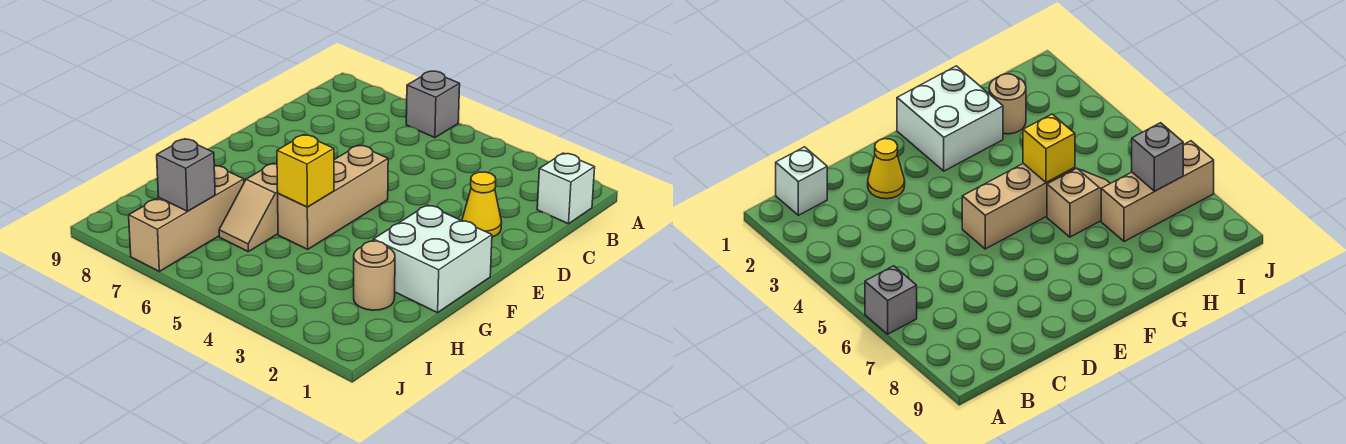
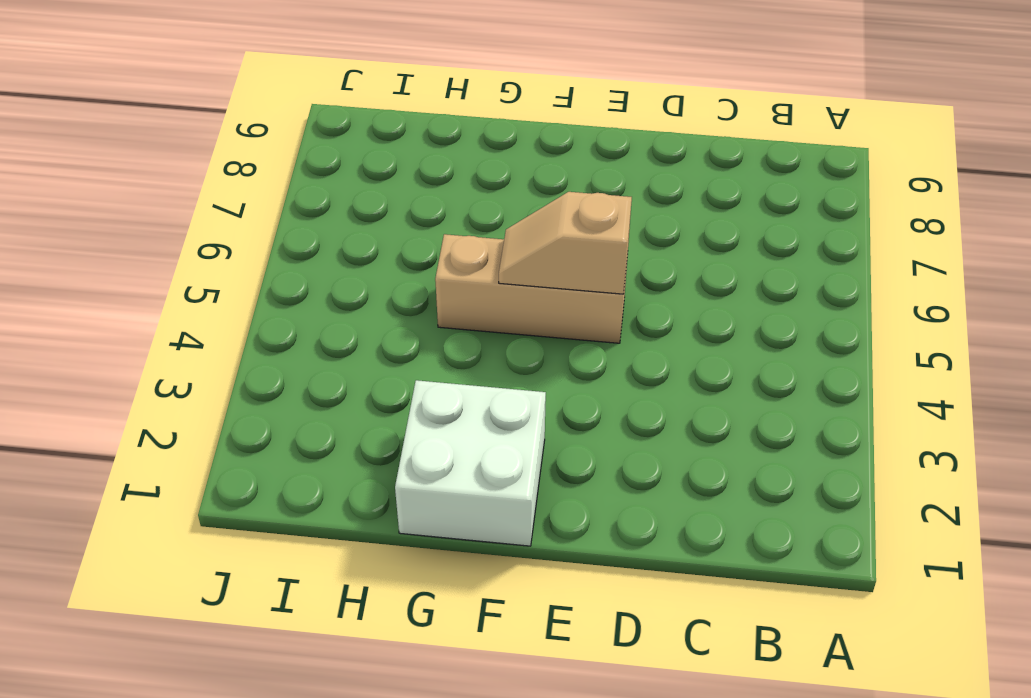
tan slope E5:F5 level 2 top E -> tan slope G6:H6 level 1 top G
none -> grey brick A6 level 1
none -> white brick B1 level 1

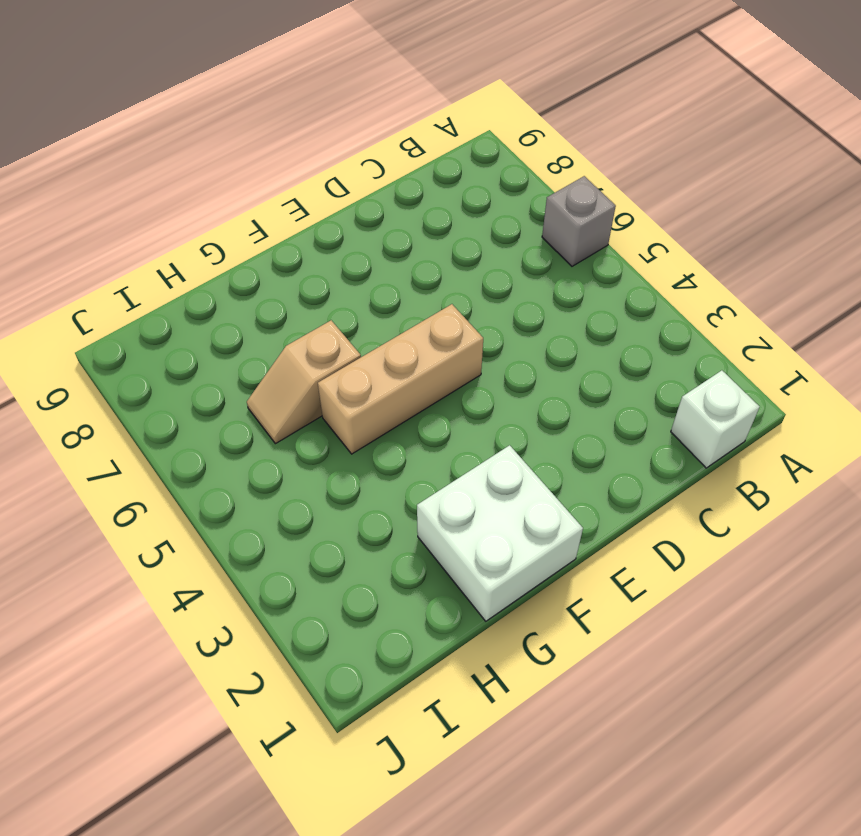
none -> yellow cone D2 level 1
none -> tan round brick H2 level 1

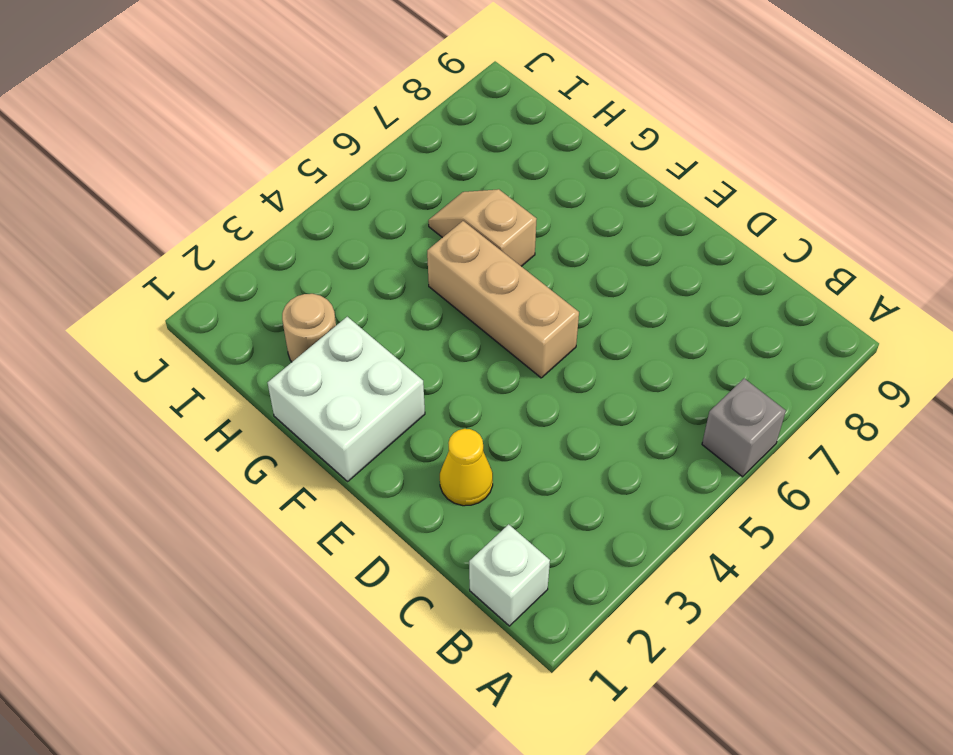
none -> tan brick H7:J7 level 1
none -> yellow brick G5 level 2

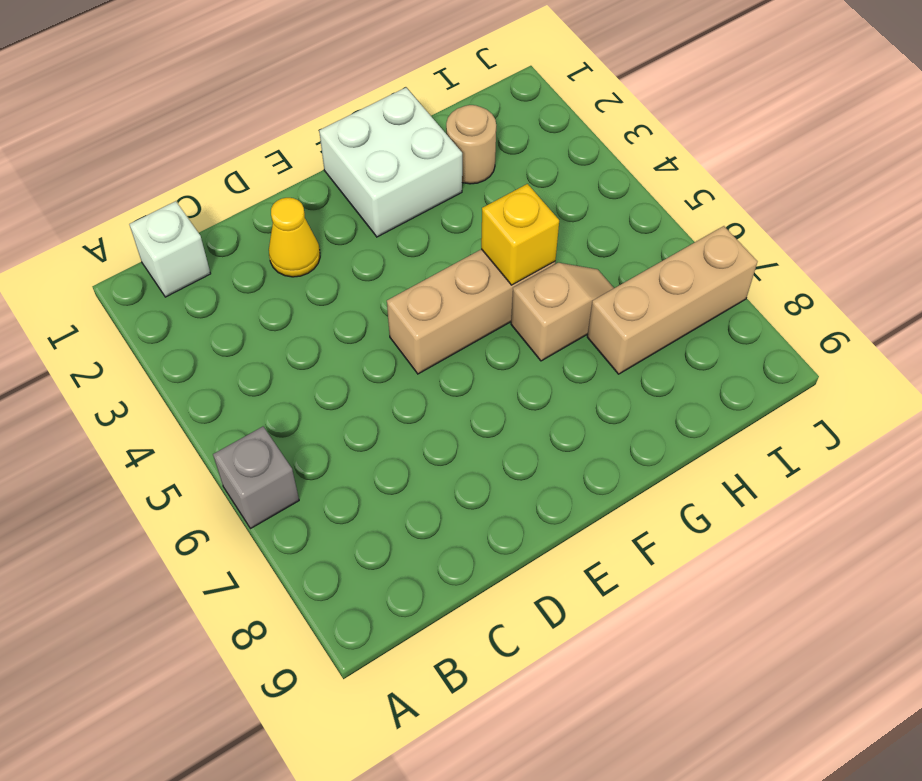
none -> grey brick I7 level 2

